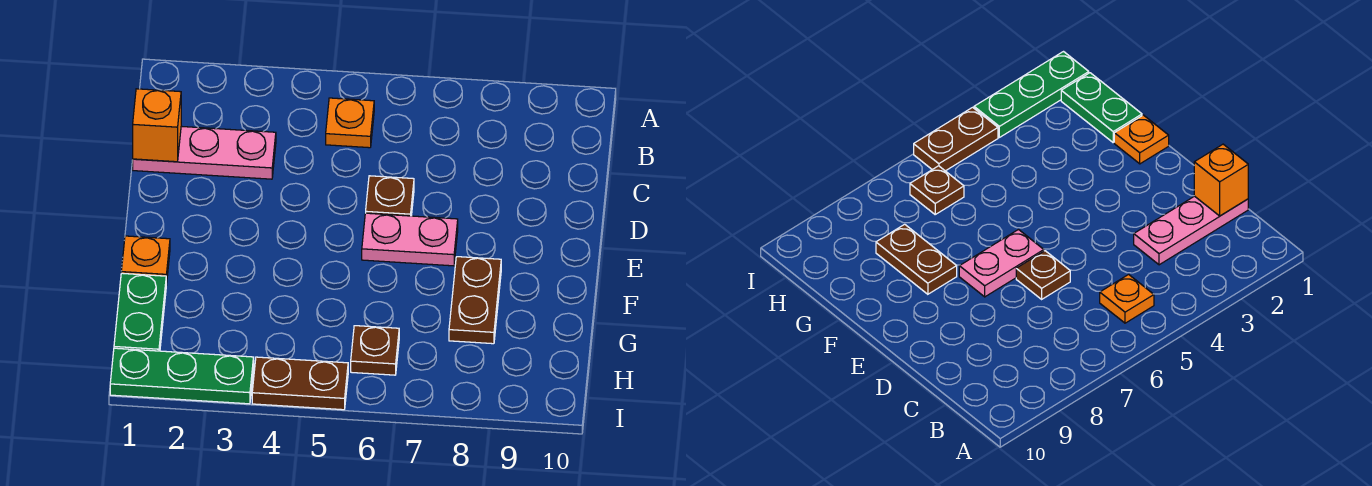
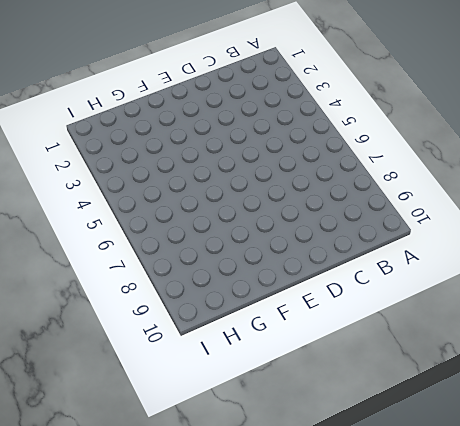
none -> orange plate B5 level 1
none -> pink plate C1:C3 level 1

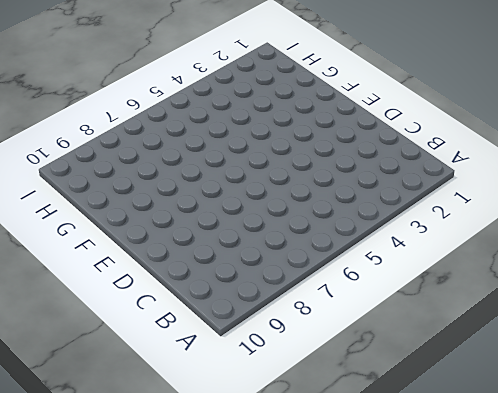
none -> orange plate B5 level 1
none -> pink plate C1:C3 level 1

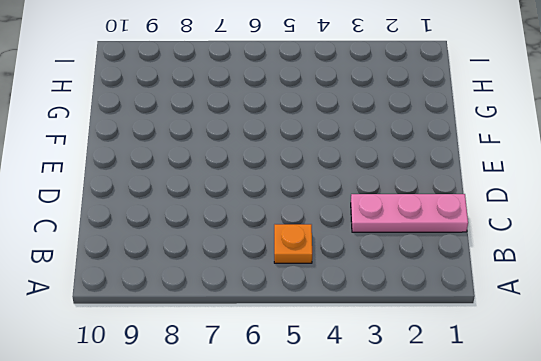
none -> brown plate D6 level 1
none -> pink plate E6:E7 level 1

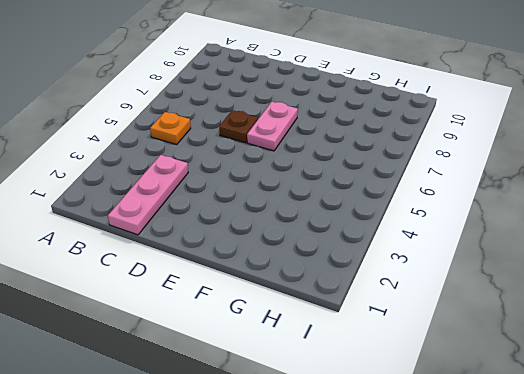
none -> orange plate F1 level 1
none -> brown plate F8:G8 level 1

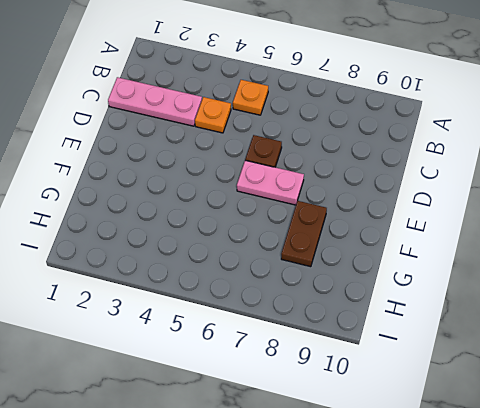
orange plate C4 level 1 -> orange plate F1 level 1
none -> green plate G1:H1 level 1
none -> brown plate H6 level 1

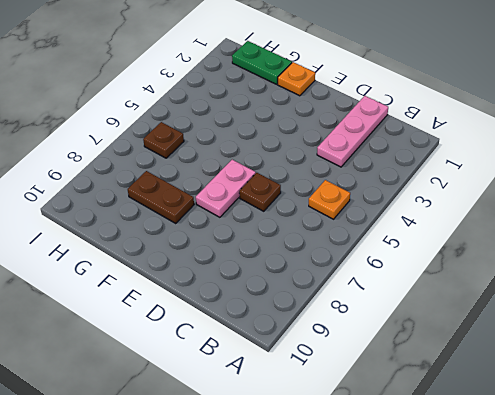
none -> green plate I1:I3 level 1
none -> brown plate I4:I5 level 1

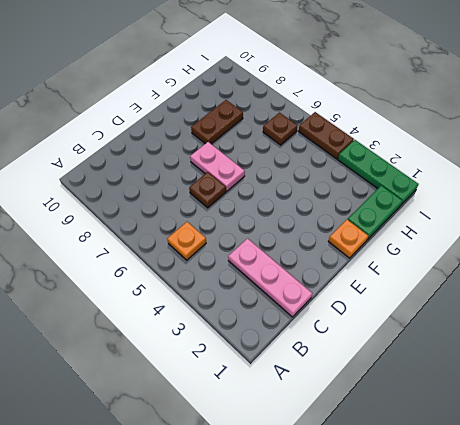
none -> orange brick C1 level 2

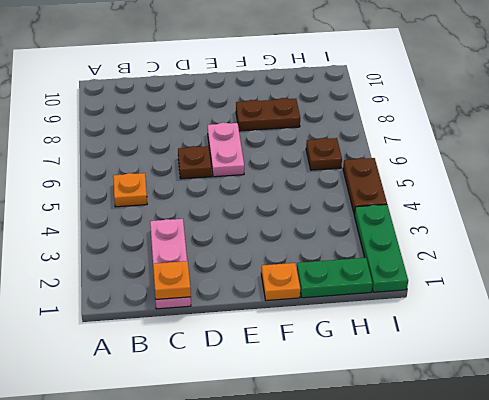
orange plate C1 level 2 -> orange brick C1 level 2

